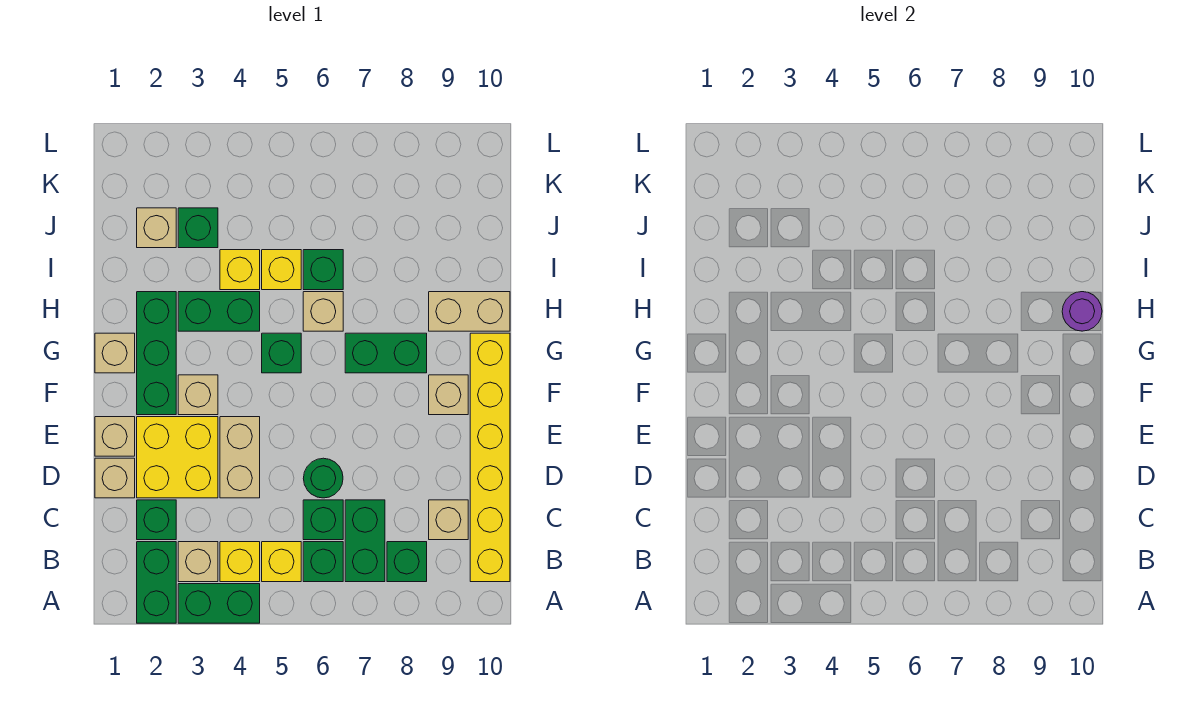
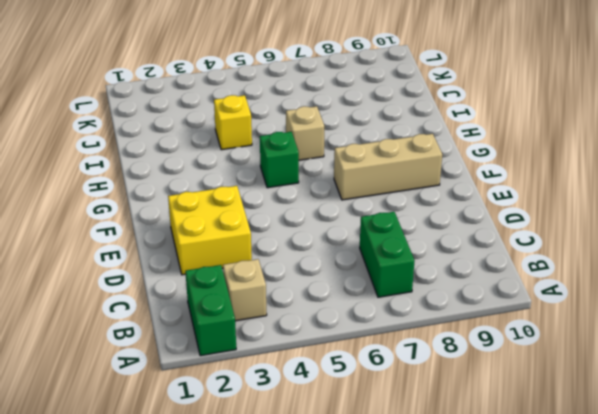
tan brick F7:F9 level 1 -> tan brick F9 level 1
none -> green brick A3:A4 level 1
none -> yellow brick B4 level 1
none -> yellow brick B5 level 1
none -> green brick B6 level 1

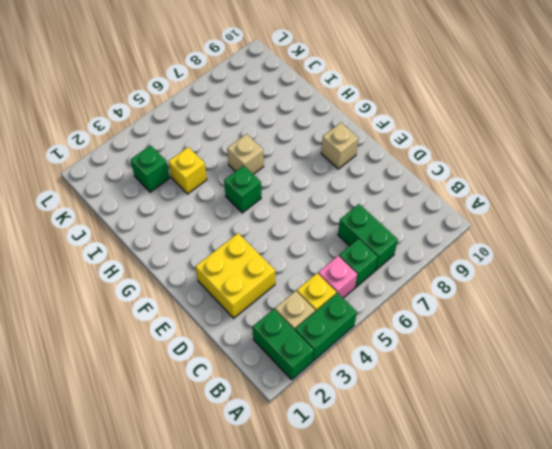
pink brick B5 level 1 -> yellow brick B5 level 1
none -> green brick B8 level 1
none -> yellow brick B10:G10 level 1
none -> green brick C2 level 1
none -> green brick C6 level 1

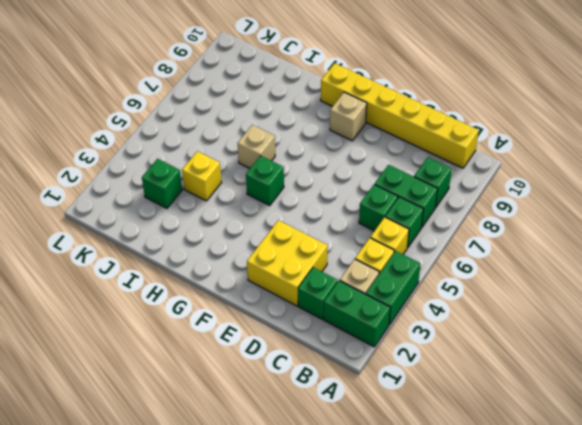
none -> tan brick C9 level 1
none -> tan brick D1 level 1
none -> tan brick D4:E4 level 1
none -> green round brick D6 level 1

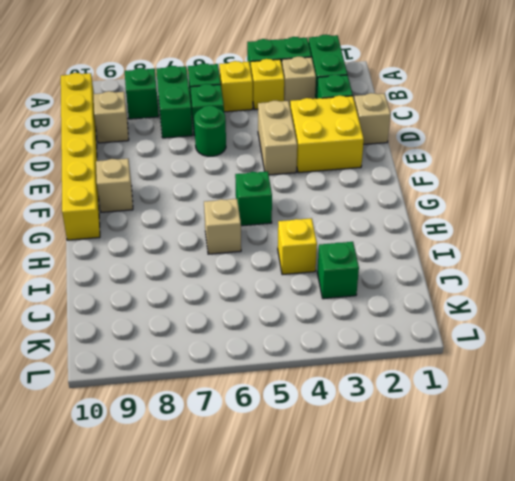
none -> tan brick E1 level 1
none -> green brick F2:H2 level 1
none -> tan brick F3 level 1
none -> tan brick G1 level 1

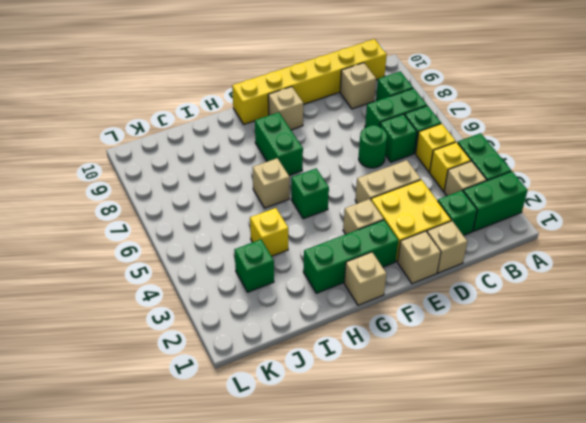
none -> green brick H3:H4 level 1
none -> tan brick H9:H10 level 1
none -> yellow brick I5 level 1
none -> green brick I6 level 1

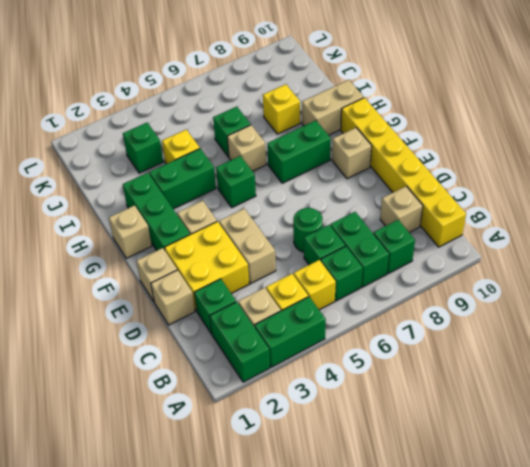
yellow brick I8 level 1 -> yellow brick I5 level 1
none -> tan brick J2 level 1
none -> purple round brick H10 level 2

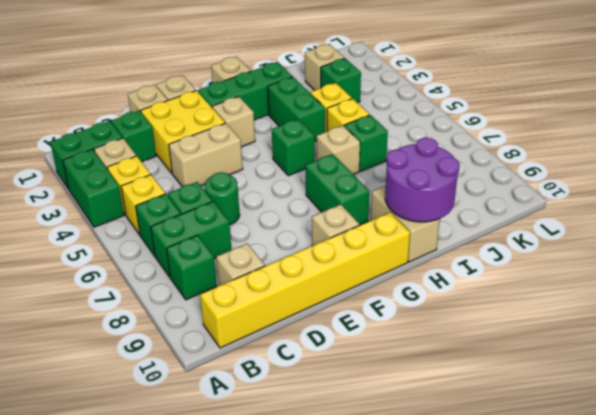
purple round brick H9:I10 level 2 -> purple round brick H10 level 2

